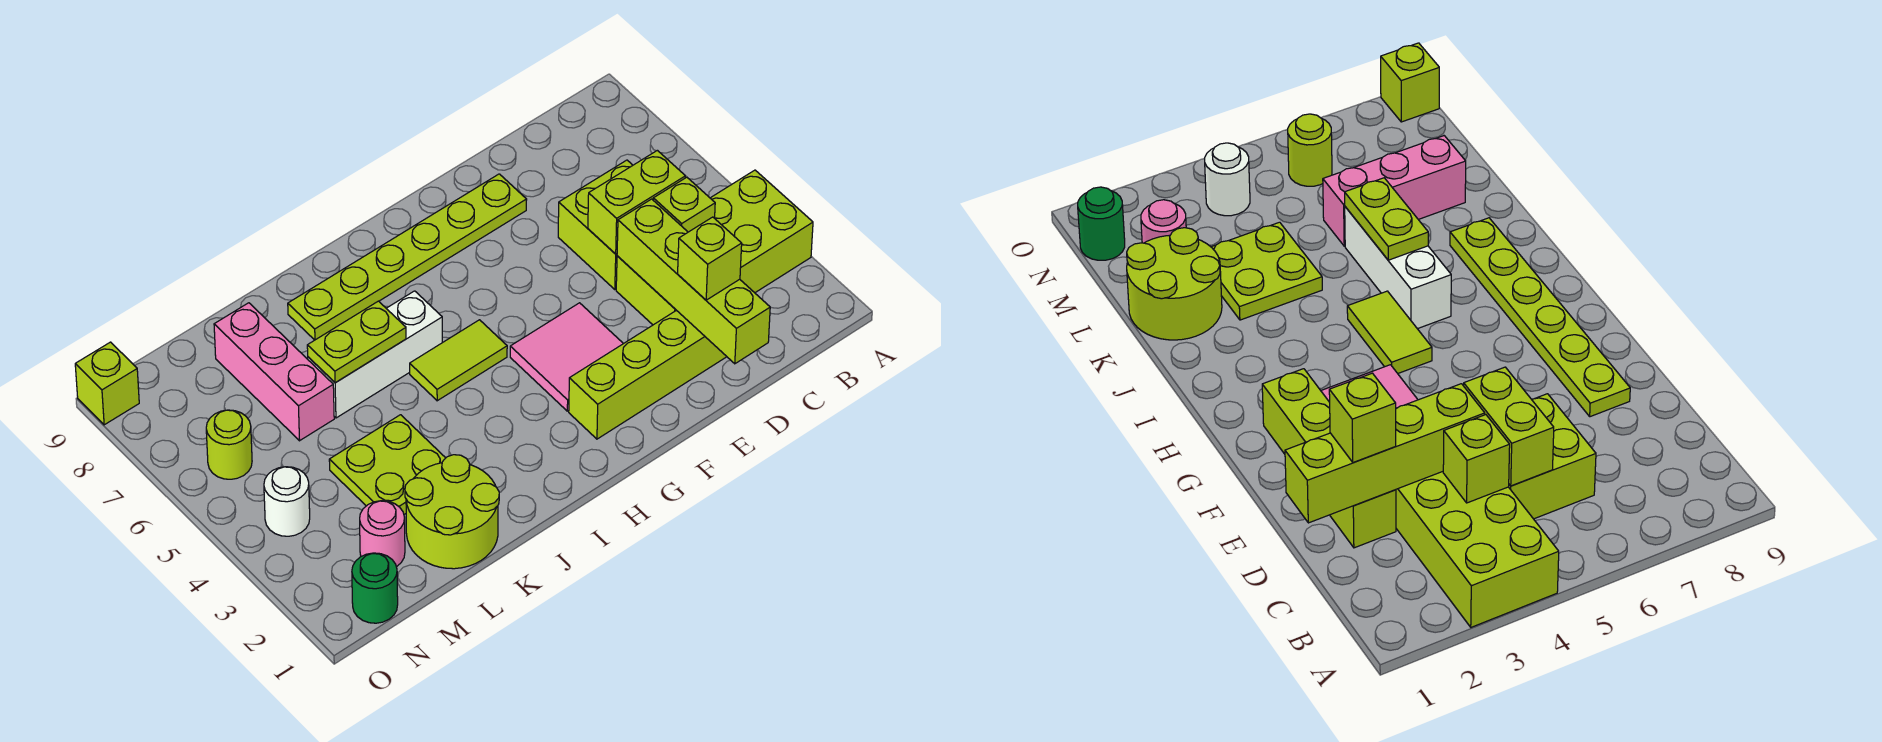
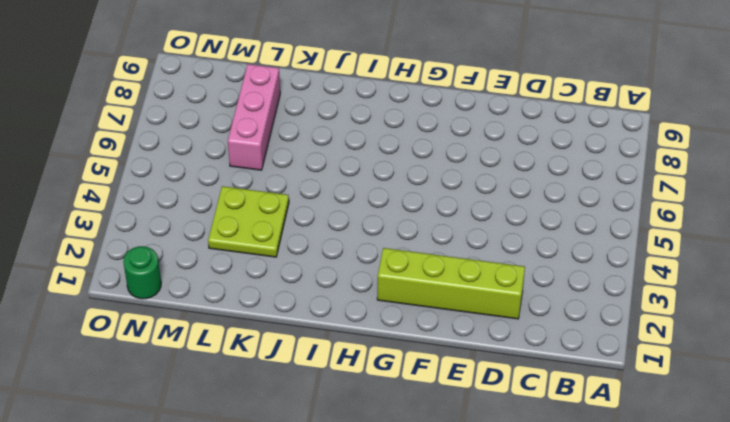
none -> lime brick A3:D4 level 1
none -> lime brick C5:D6 level 1
none -> lime plate E8:J8 level 1

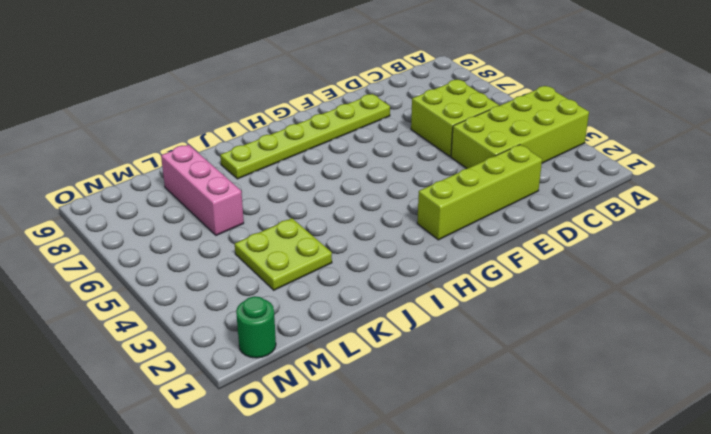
none -> pink tile F3:G4 level 1
none -> lime tile H5:I5 level 1
none -> white brick I6:K6 level 1

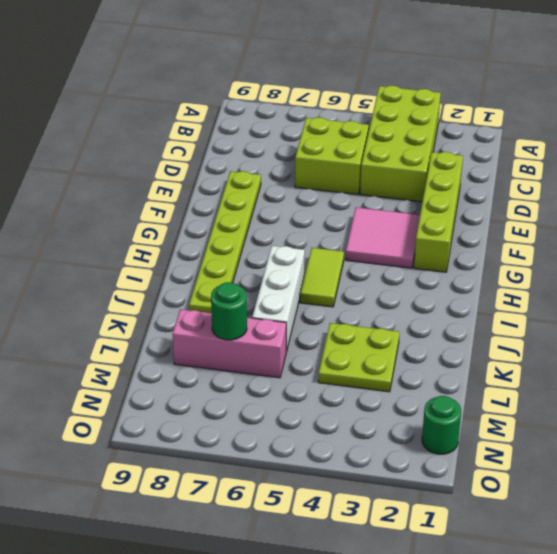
green round brick L7 level 2 -> none
none -> lime round brick K1:L2 level 1
none -> pink round brick M2 level 1
none -> white round brick N4 level 1

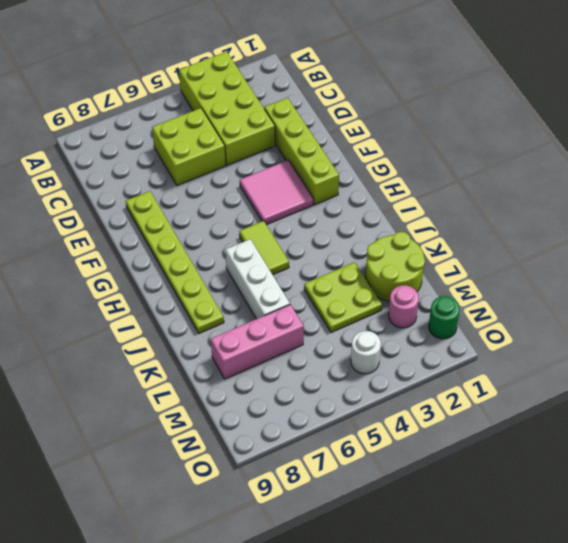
none -> lime round brick N6 level 1
none -> lime brick O9 level 1
none -> lime brick C4 level 2

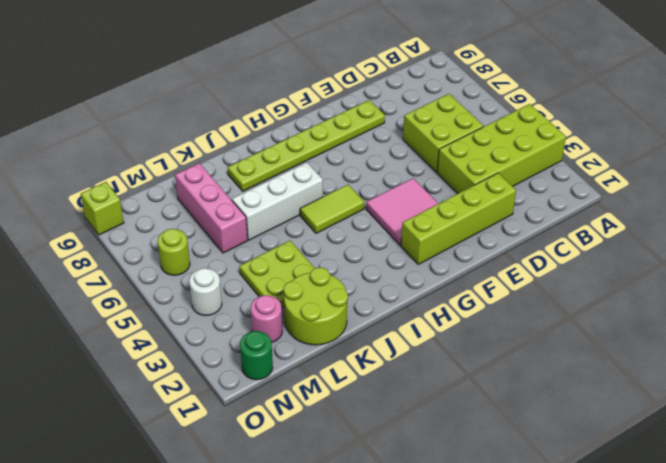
none -> lime brick C4 level 2
none -> lime brick C5:D5 level 2
none -> lime brick D1:D4 level 2

